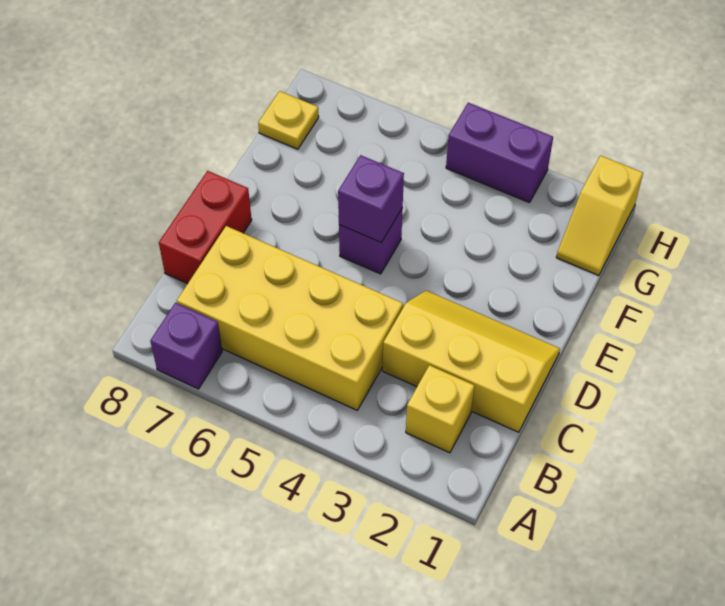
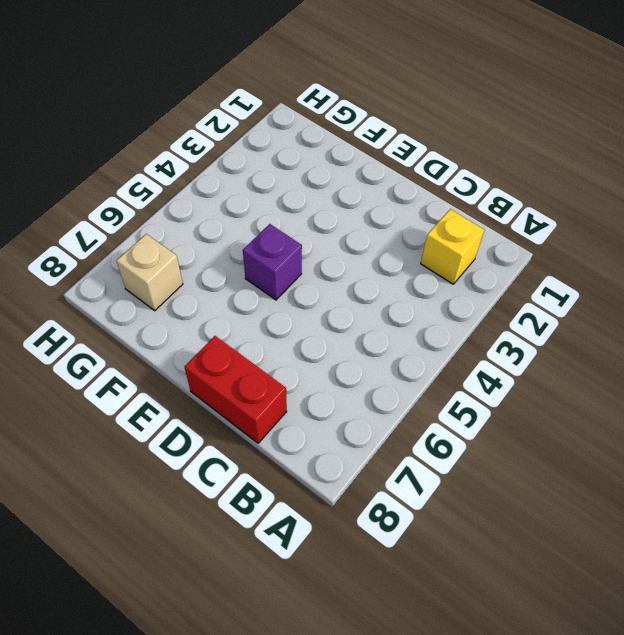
tan brick G7 level 1 -> none
none -> purple brick A7 level 1
none -> yellow brick B4:C7 level 1

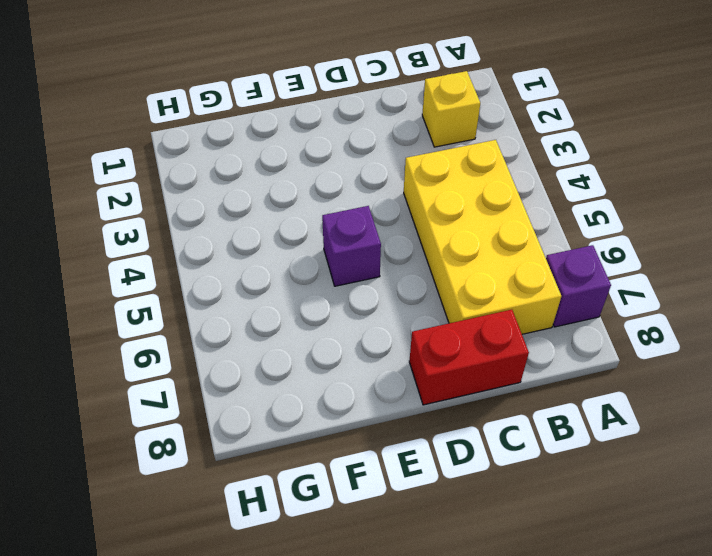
none -> yellow slope C1:D3 level 1 top C
none -> yellow slope G1:H1 level 1 top H

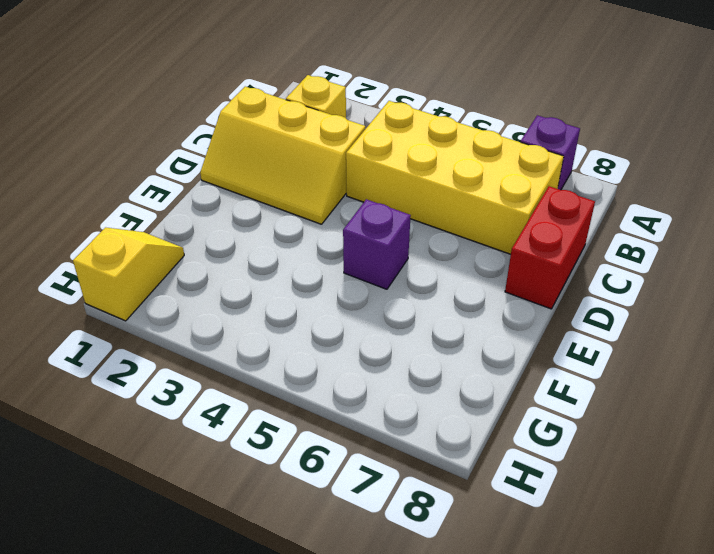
none -> yellow plate G8 level 1
none -> purple brick H3:H4 level 1

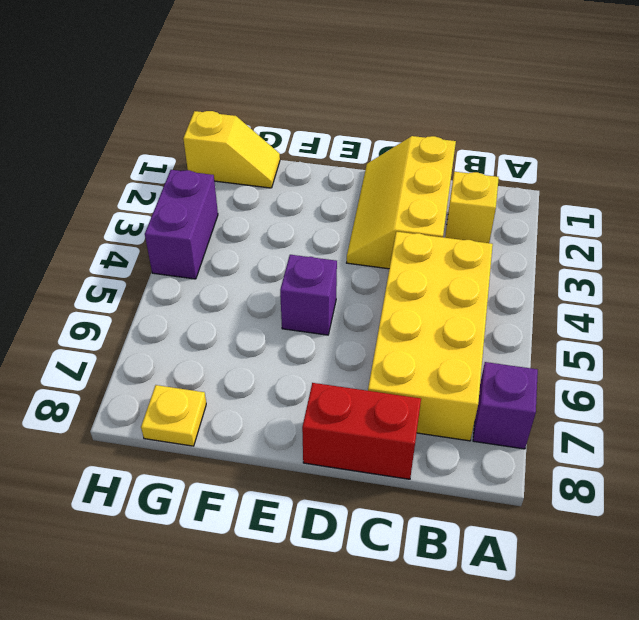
none -> purple brick E5 level 2

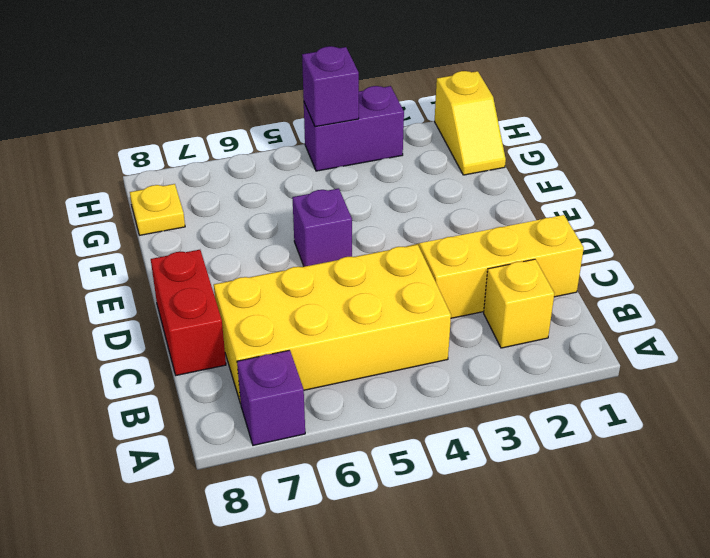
purple brick H4 level 2 -> purple brick E5 level 2

